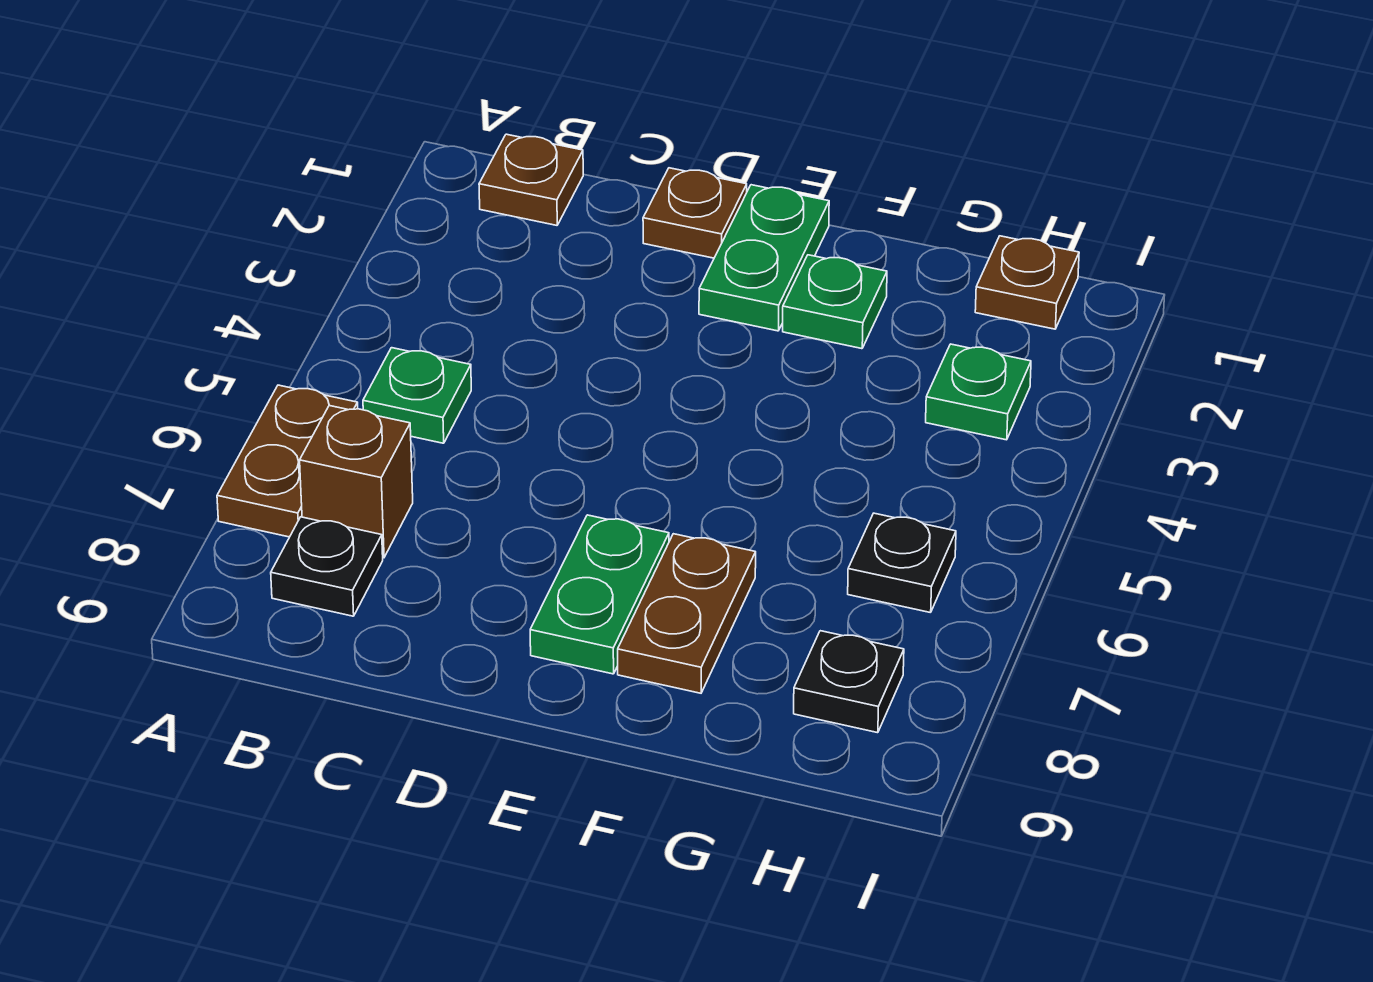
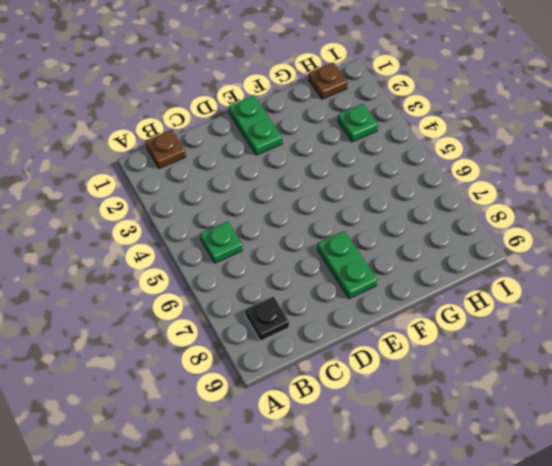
none -> brown plate A6:A7 level 1
none -> brown brick B7 level 1
none -> brown plate D1 level 1

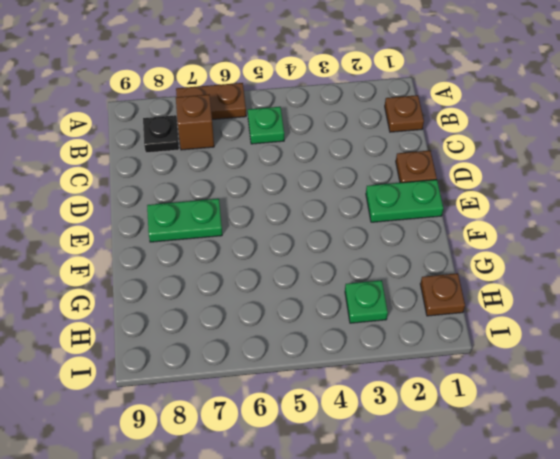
none -> green plate F2 level 1
none -> brown plate F7:F8 level 1
none -> black plate H6 level 1

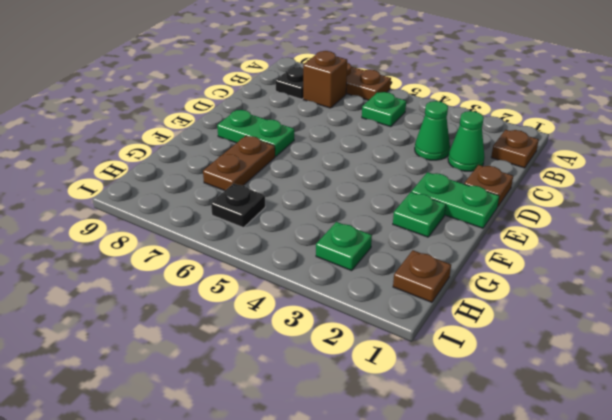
green cone C2 level 1 -> none
green cone C3 level 1 -> none
brown plate F7:G7 level 1 -> brown plate F7:F8 level 1
none -> black plate H8 level 1

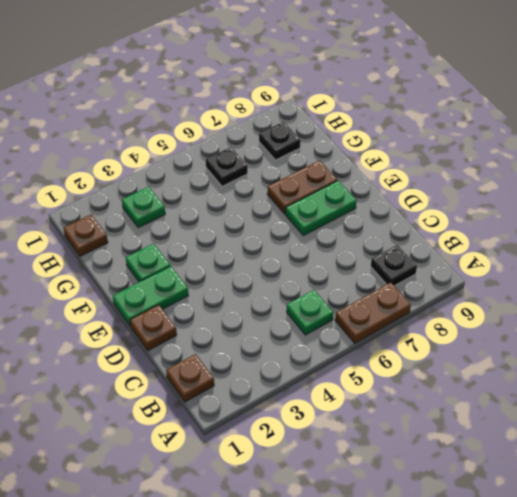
none -> brown brick B7 level 1

